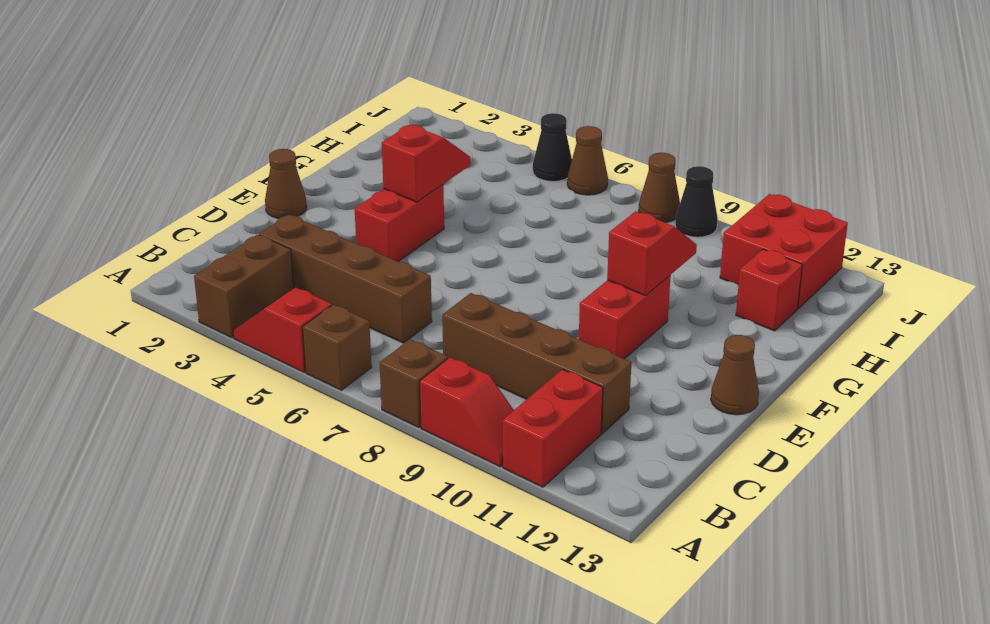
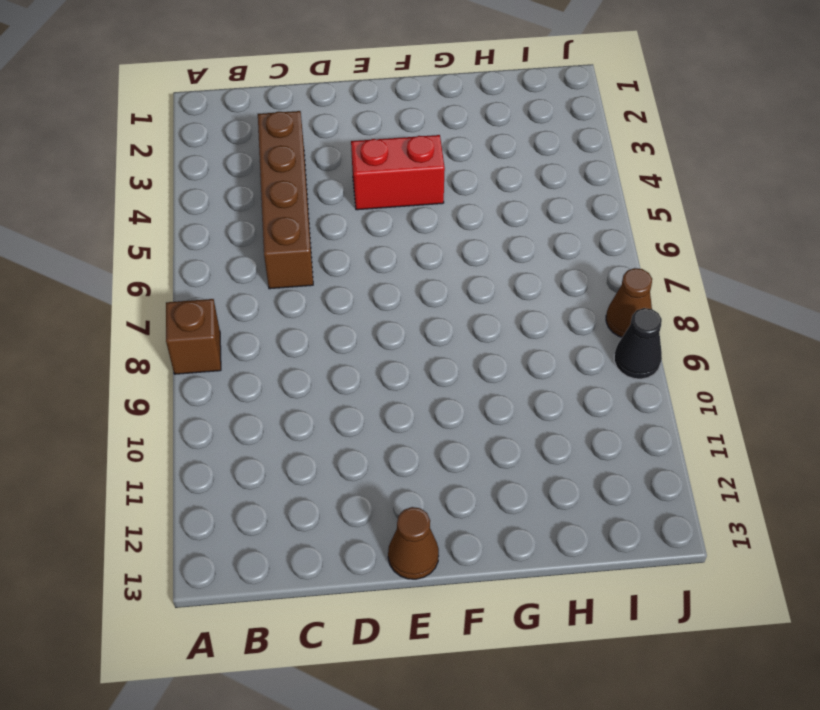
none -> brown brick A3:B3 level 1
none -> red slope A4:A5 level 1 top 5
none -> brown brick A6 level 1

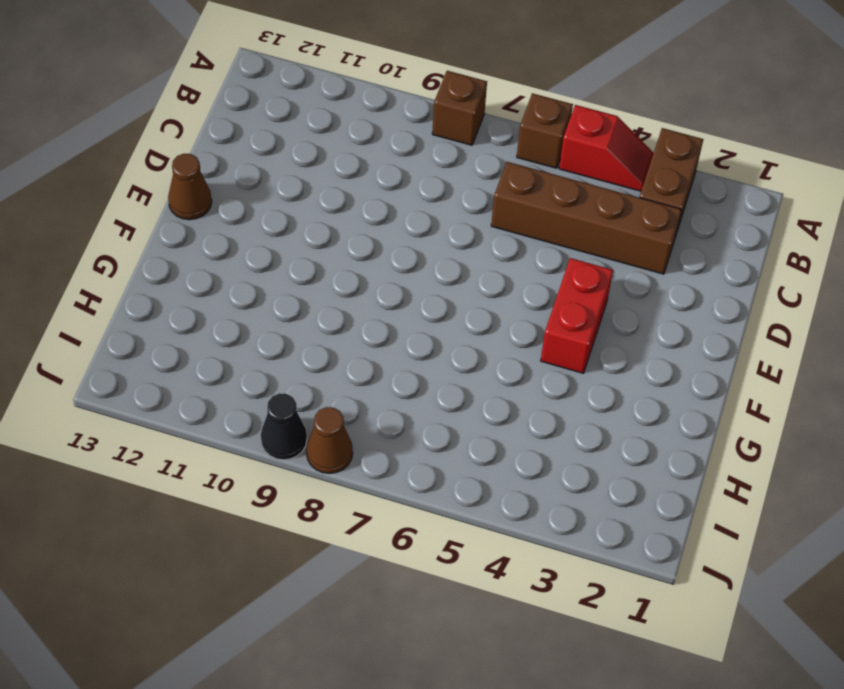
none -> red slope A9:A10 level 1 top 9
none -> red brick A11:B11 level 1
none -> brown brick C8:C11 level 1

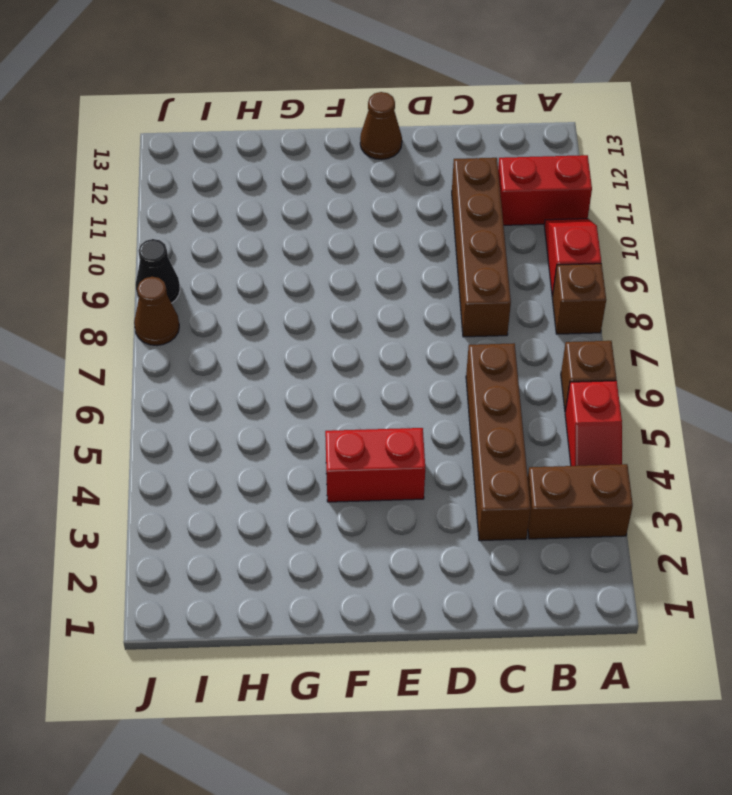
none -> brown cone E1 level 1
none -> red brick E10:F10 level 1
none -> red brick H12 level 1

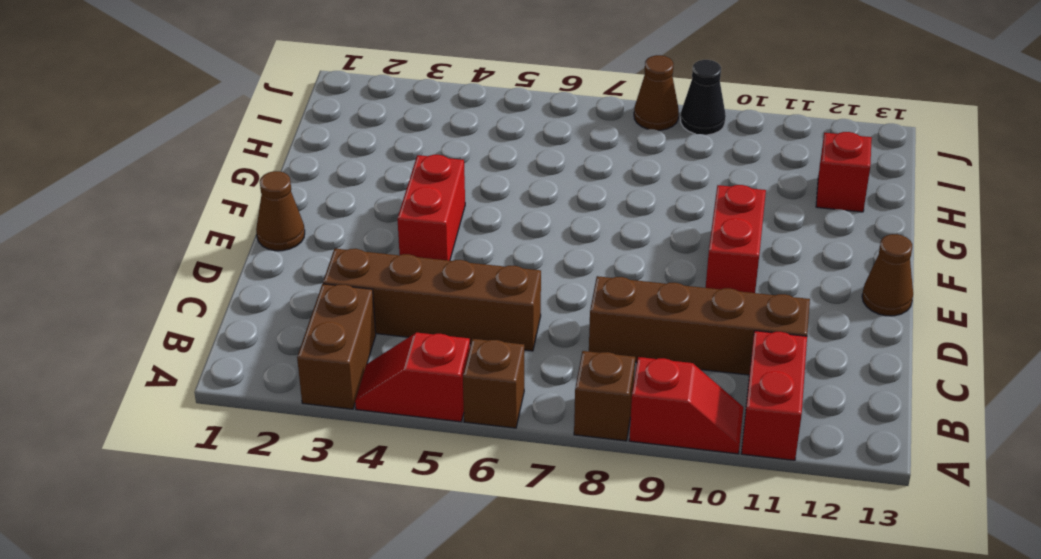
none -> red brick I11:J12 level 1
none -> black cone J5 level 1
none -> brown cone J6 level 1

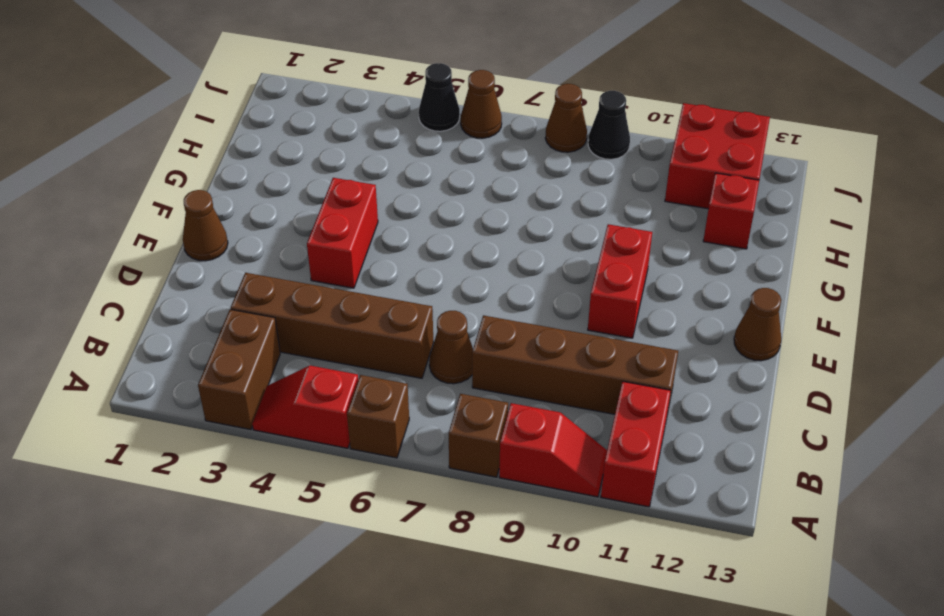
brown cone C7 level 1 -> none
none -> red slope F4:G4 level 2 top F
none -> red slope F10:G10 level 2 top F

